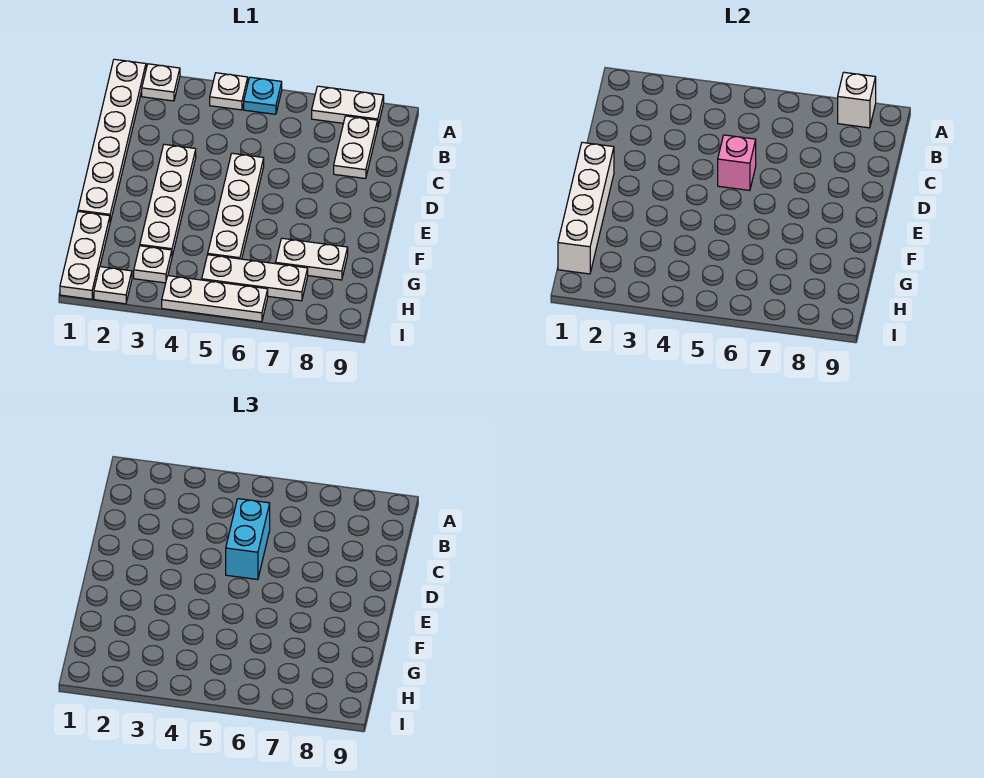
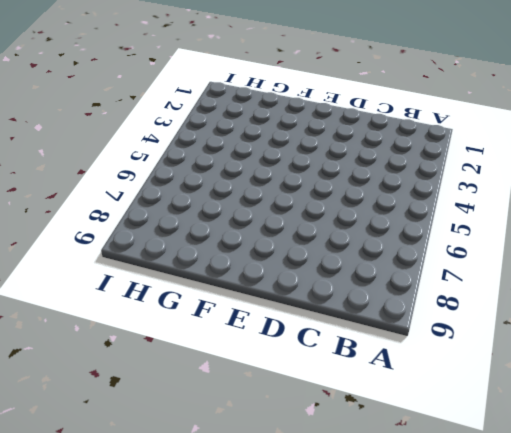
none -> white plate A1:F1 level 1
none -> white plate A2 level 1
none -> white plate A4 level 1

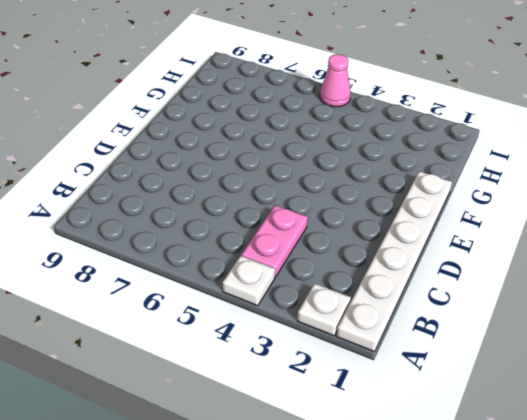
pink plate B4:C4 level 1 -> none
pink cone I5 level 1 -> white plate I4:I6 level 1
none -> cyan plate A5 level 1
none -> white plate A7:A8 level 1
none -> white plate B8:C8 level 1

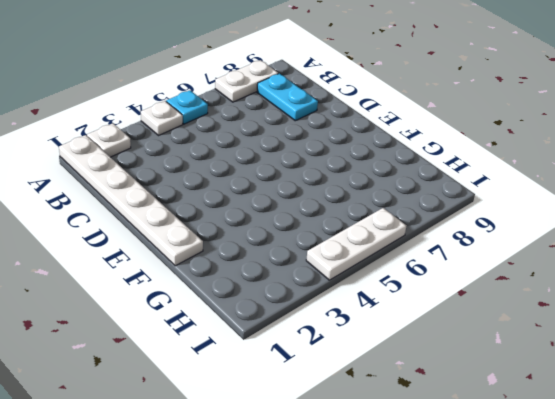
cyan plate B8:C8 level 1 -> white plate B8:C8 level 1
none -> white plate D3:G3 level 1
none -> white plate D5:G5 level 1
none -> white plate G1:I1 level 1

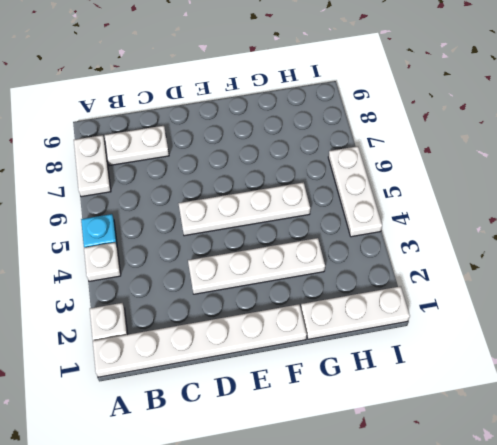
none -> white plate G7:G8 level 1
none -> white plate H3 level 1
none -> white plate H5:H7 level 1

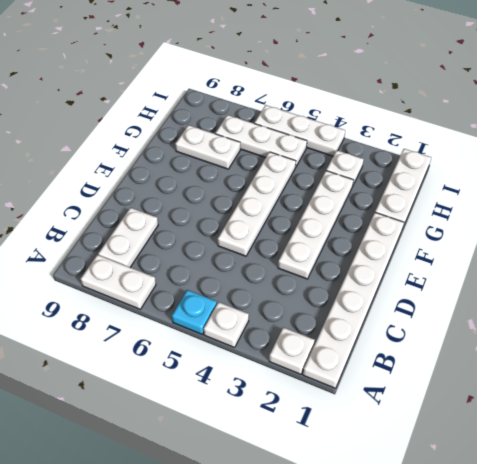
none -> white plate I2 level 1
none -> white brick A8 level 2
none -> pink brick D5 level 2

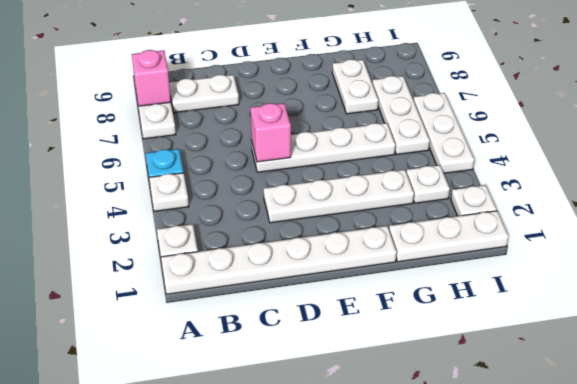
pink brick A8 level 2 -> white brick A8 level 2
none -> white brick E1:H1 level 2
none -> cyan brick C5:D5 level 3

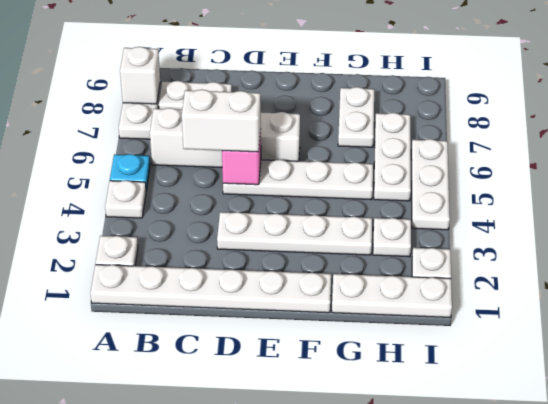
white brick B6:E6 level 1 -> white brick E1:H1 level 2
white brick C5:D5 level 3 -> cyan brick C5:D5 level 3

